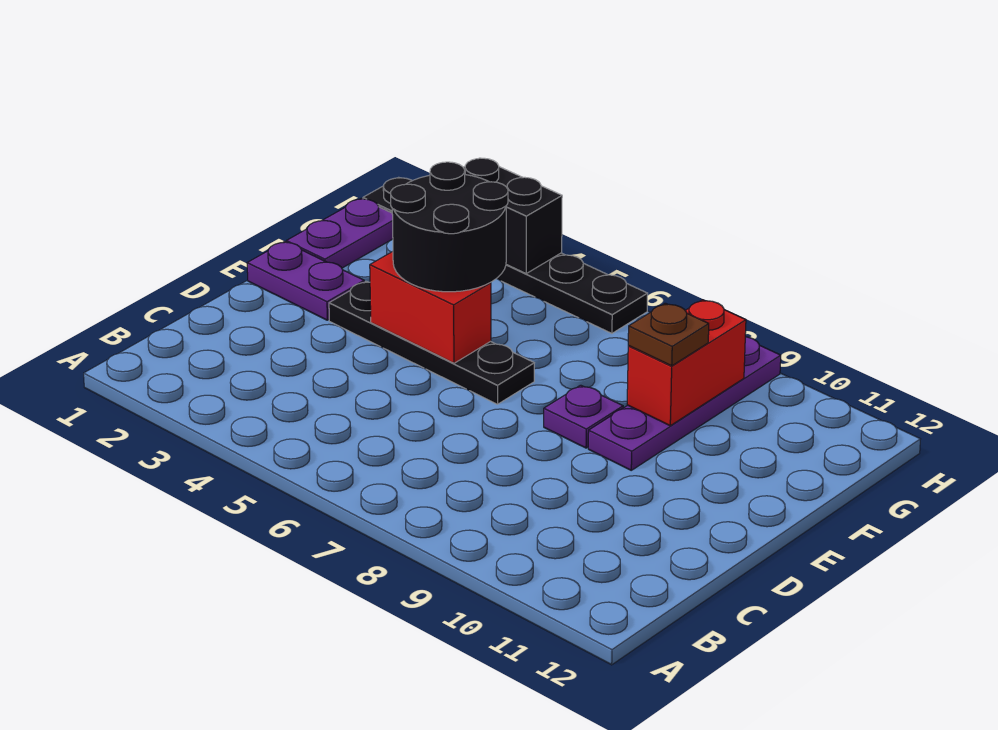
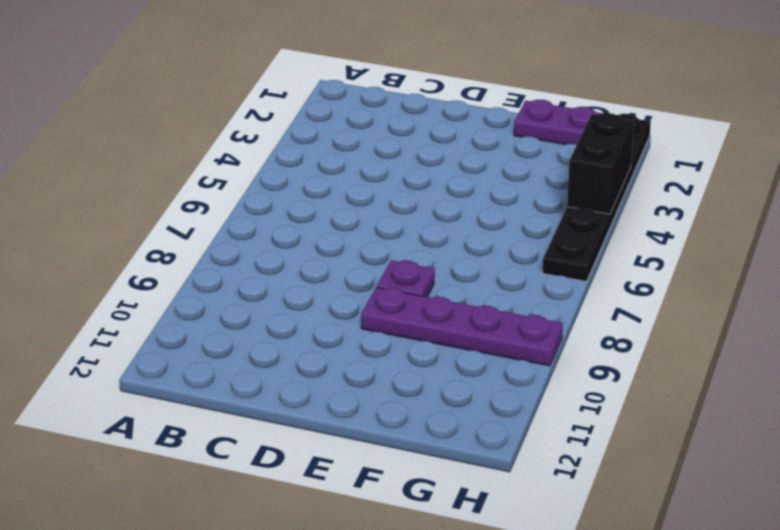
none -> purple plate E1:E2 level 1
none -> black plate E3:E6 level 1

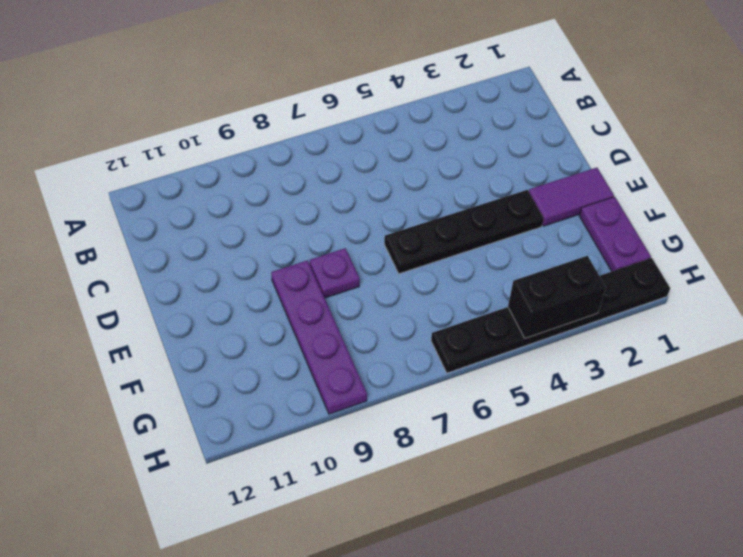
purple tile E1:E2 level 1 -> purple plate E1:E2 level 1
none -> red brick E4:E5 level 2
none -> red brick F9:G9 level 2

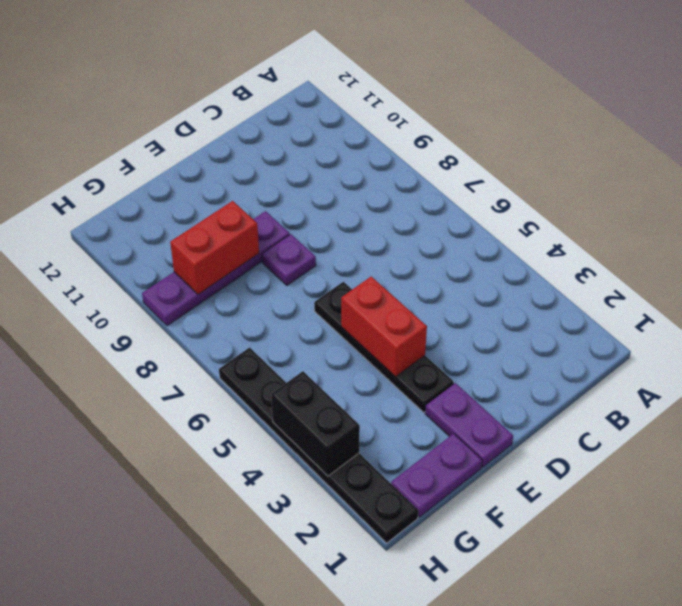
none -> black round brick E4:F5 level 3
none -> brown plate F9 level 3

